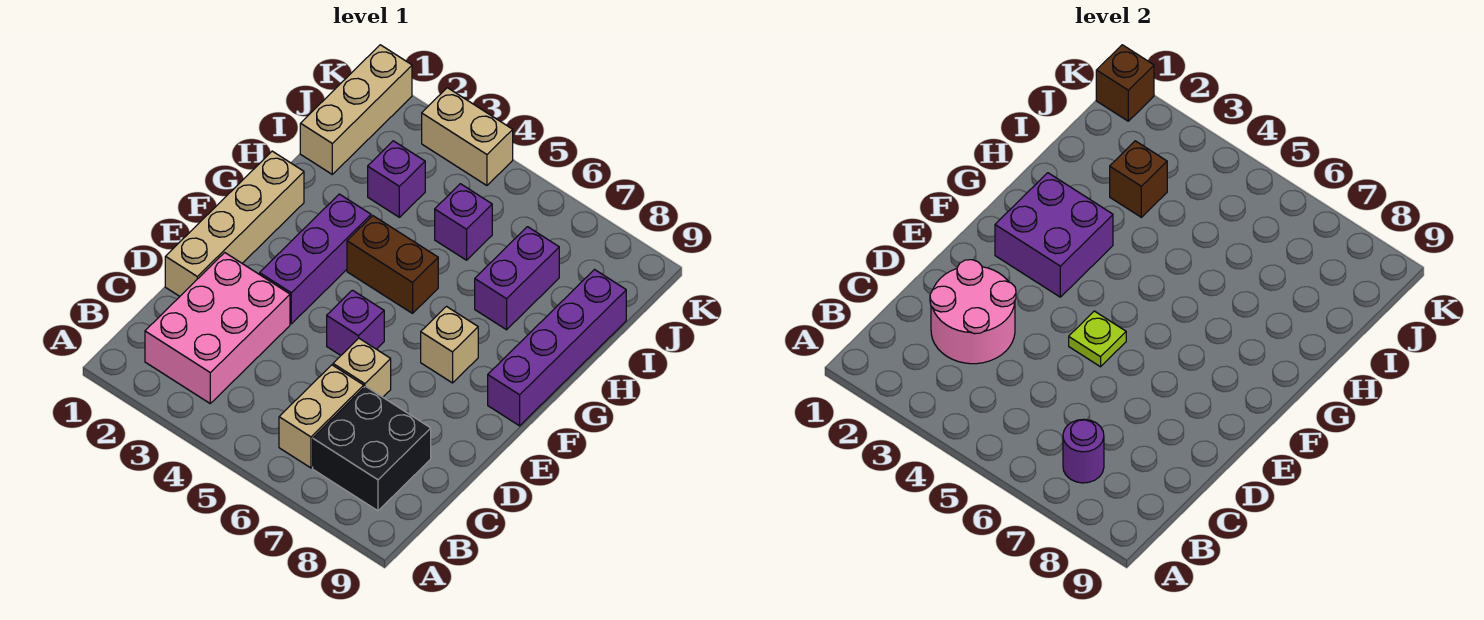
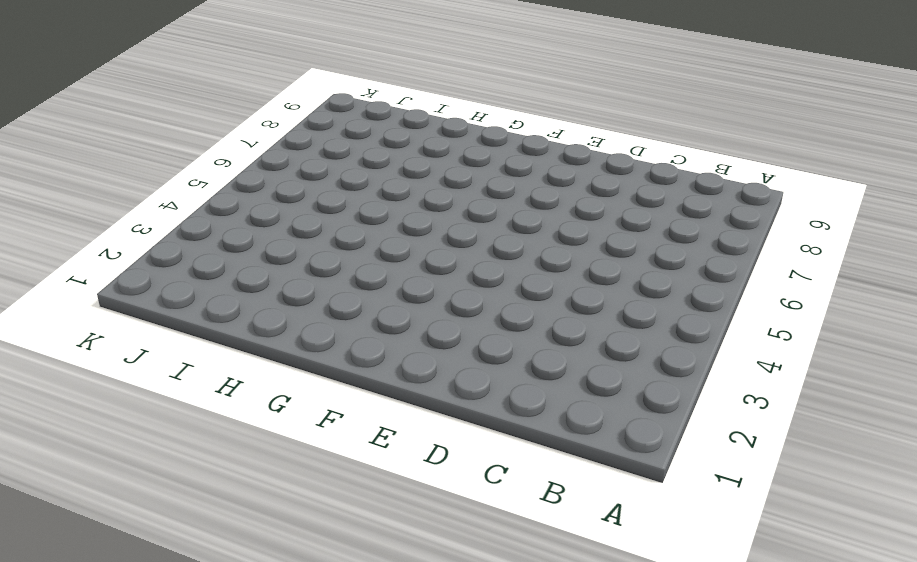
none -> pink brick B2:D3 level 1
none -> tan brick B6:C6 level 1
none -> black brick B7:C8 level 1

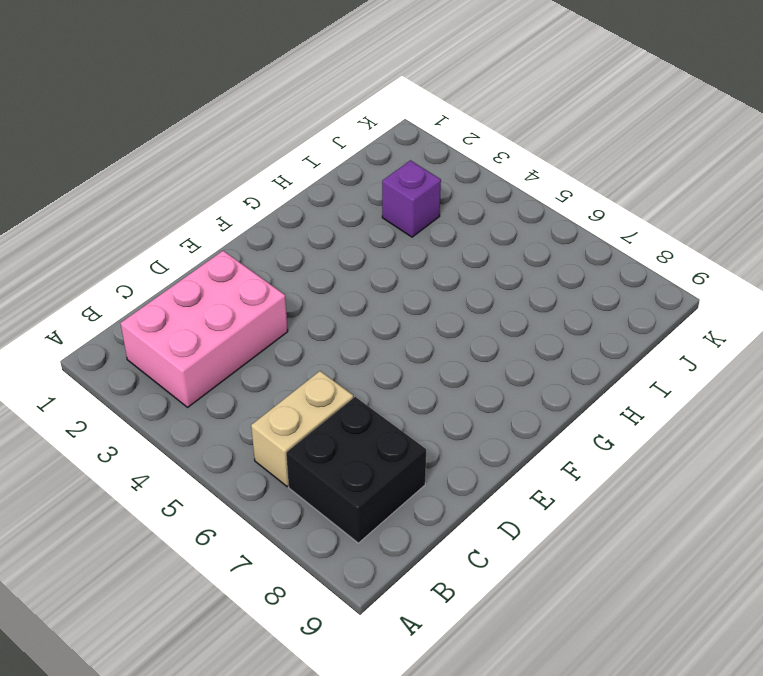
none -> tan brick D1:G1 level 1
none -> tan brick D6 level 1
none -> purple brick E3:G3 level 1

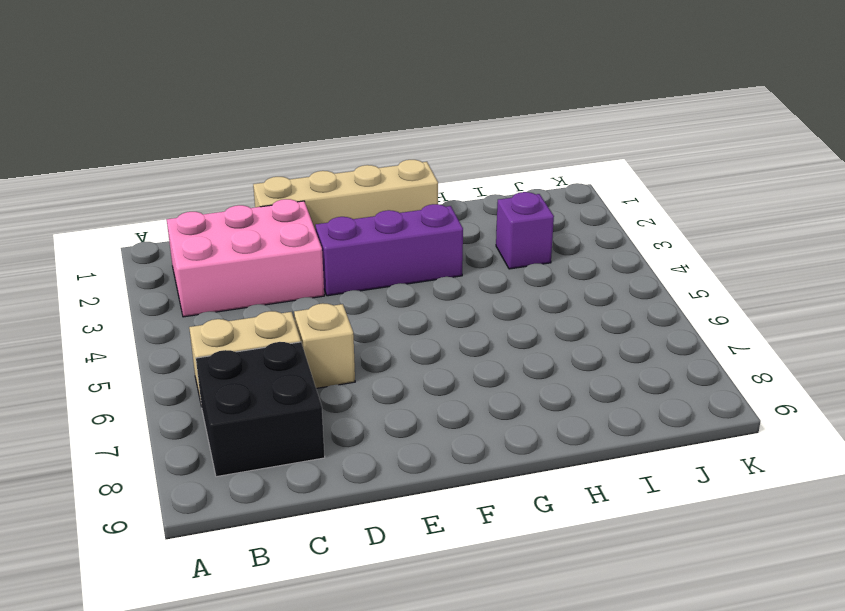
none -> purple brick E5 level 1
none -> tan brick F7 level 1
none -> purple brick F9:I9 level 1

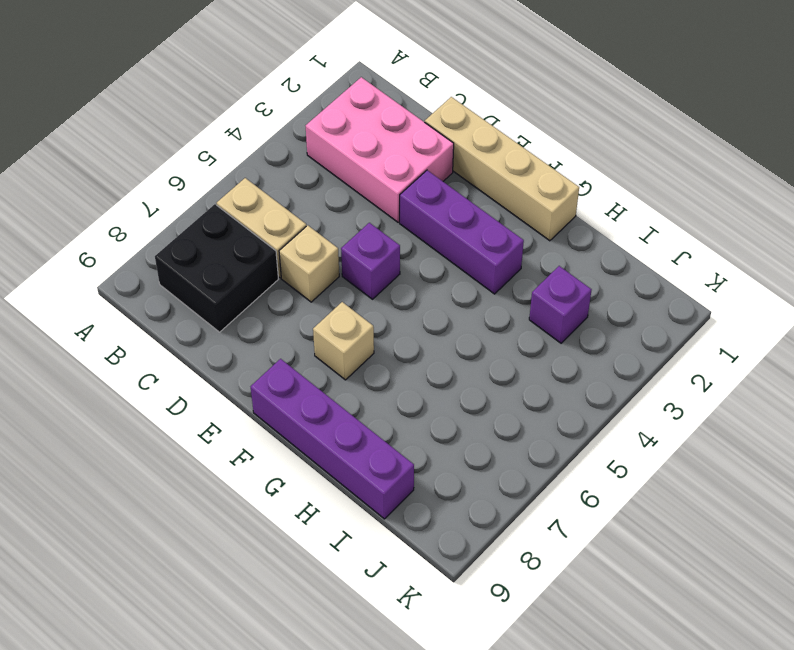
none -> brown brick G4:G5 level 1
none -> purple brick H7:I7 level 1
none -> tan brick I1:K1 level 1

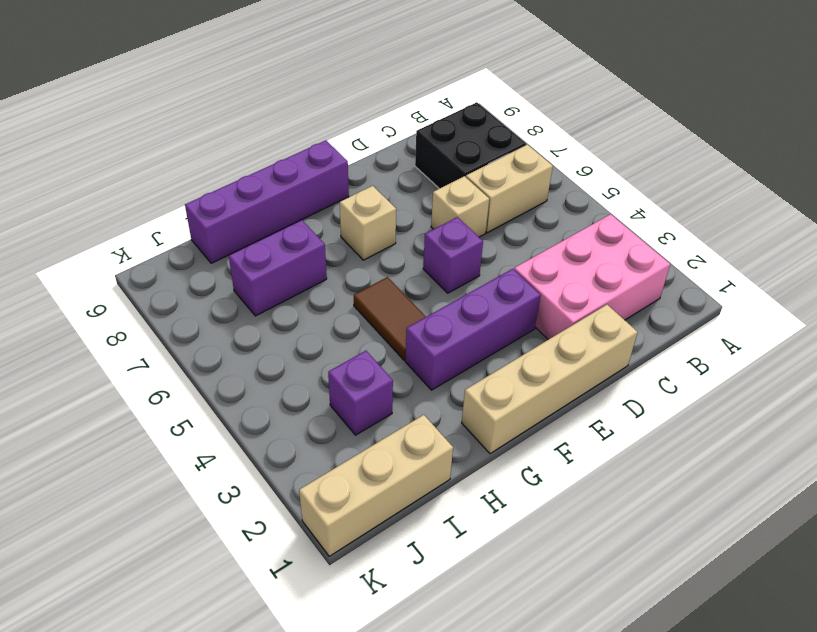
brown tile G4:G5 level 1 -> brown brick G4:G5 level 1
none -> purple brick I5 level 1
none -> tan brick K3:K4 level 1
none -> purple round brick B7 level 2

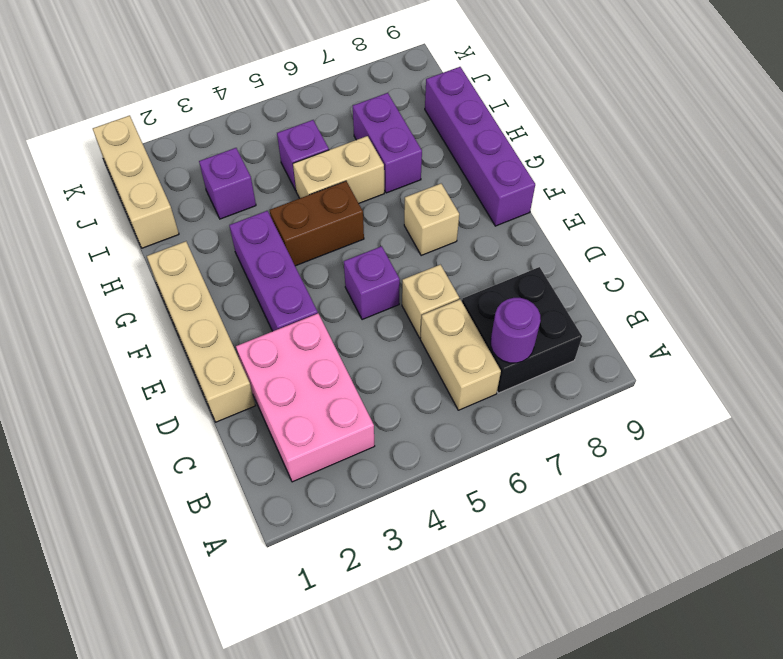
tan brick H5:H6 level 1 -> tan brick K3:K4 level 1
none -> pink round brick C2:D3 level 2
none -> lime plate E5 level 2
none -> purple brick F2:G3 level 2

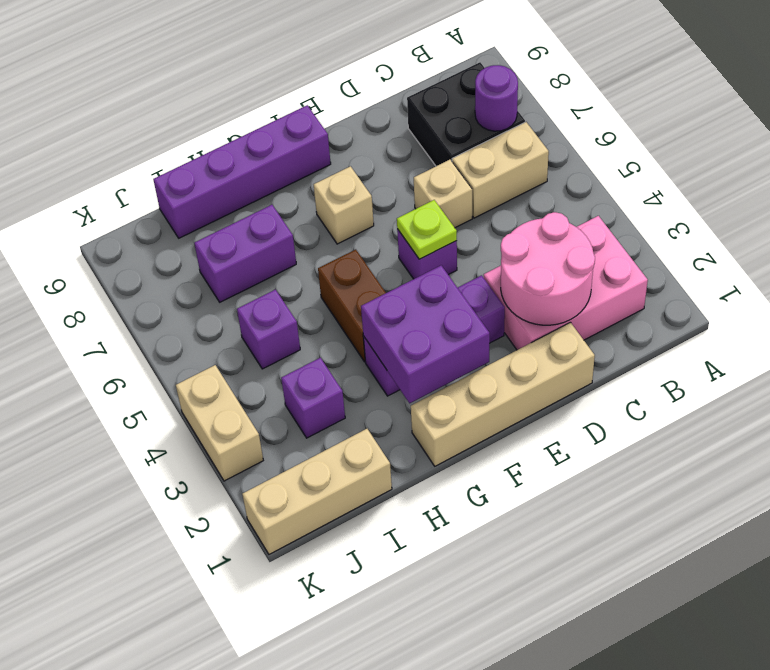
none -> brown brick I3 level 2
none -> brown brick K1 level 2

